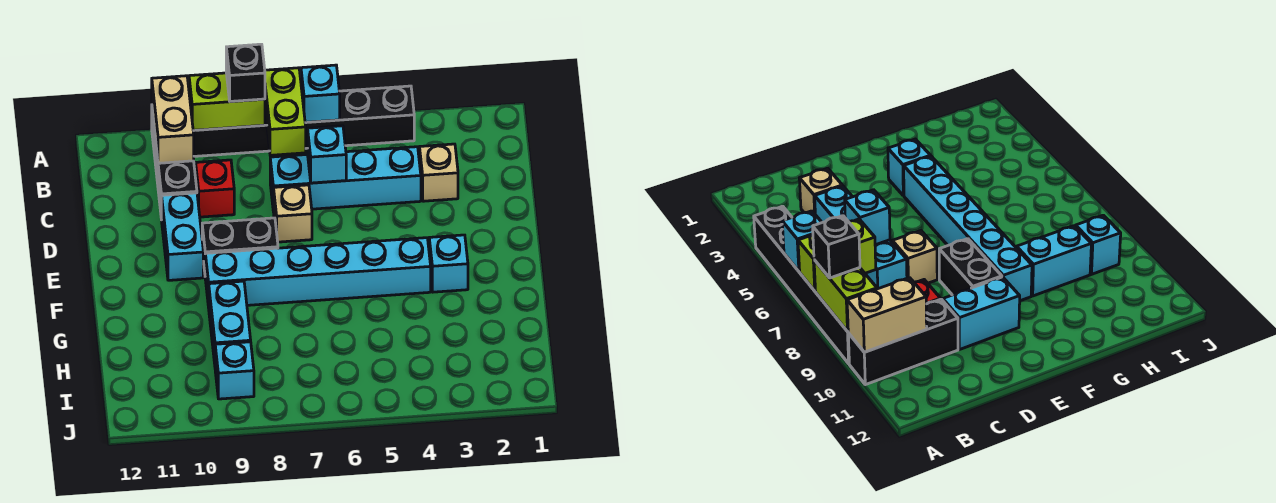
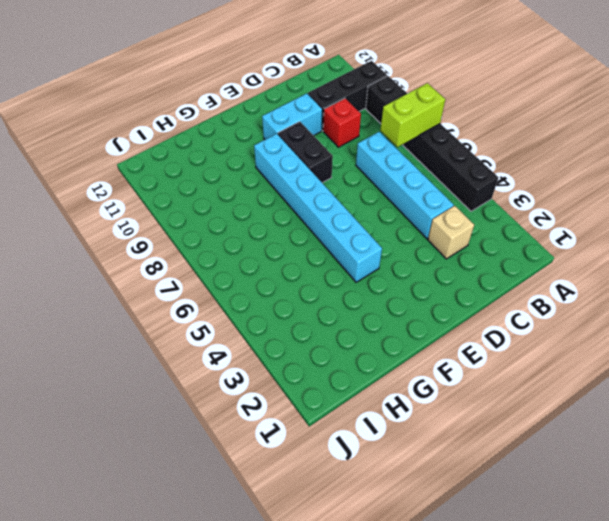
none -> tan brick D7 level 1
none -> cyan brick F3 level 1
none -> cyan brick G9:H9 level 1

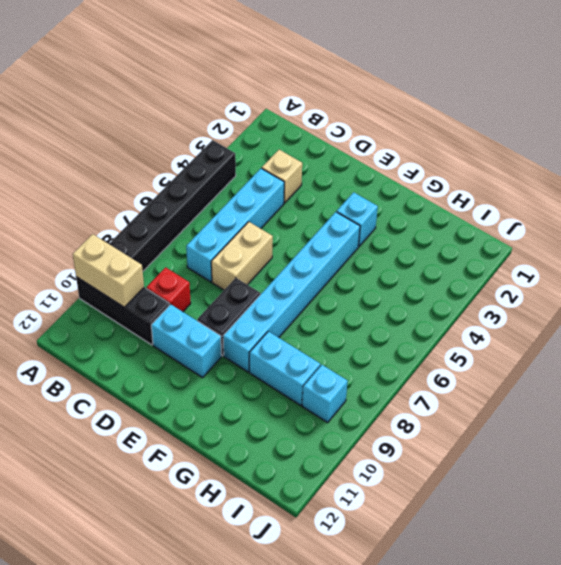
tan brick D6:D7 level 1 -> tan brick D7 level 1
none -> cyan brick A6 level 2
none -> lime brick A7:B7 level 2
none -> lime brick A8:A9 level 2

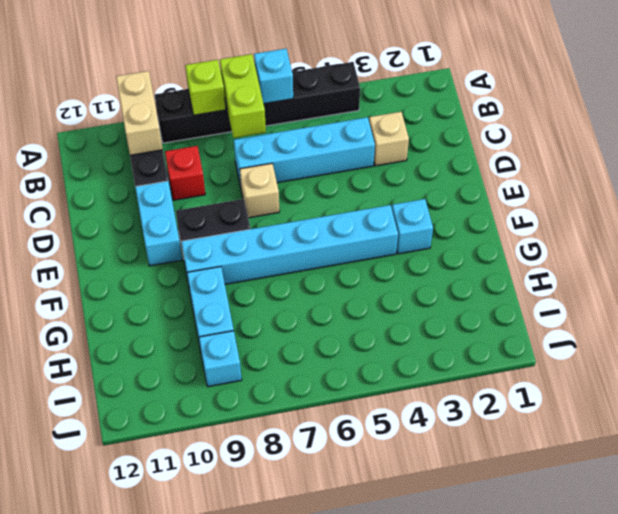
lime brick A8 level 2 -> lime brick A8:A9 level 2
none -> cyan brick C6 level 2
none -> black brick A8 level 3

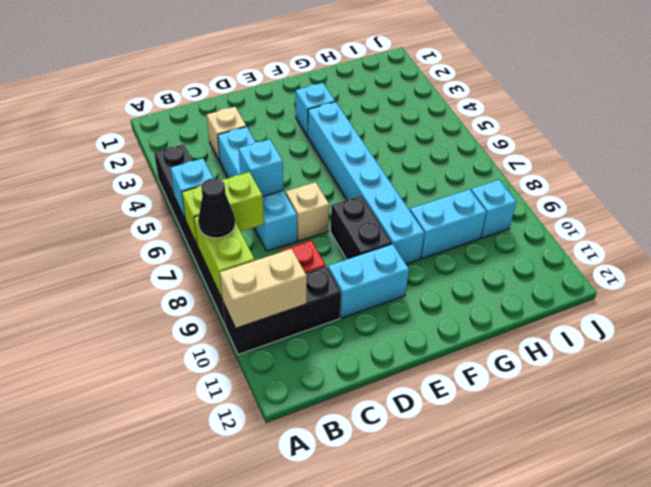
black cone A8 level 3 -> black brick A8 level 3

